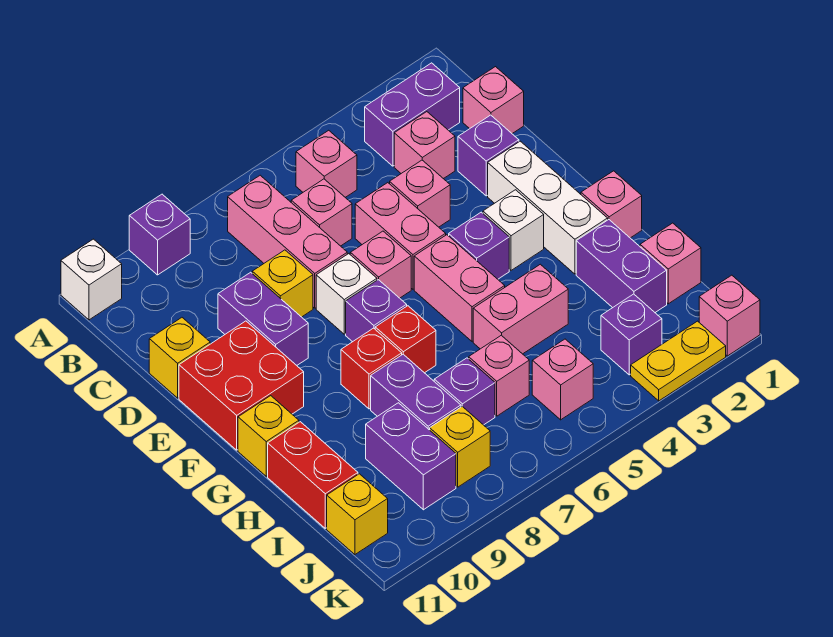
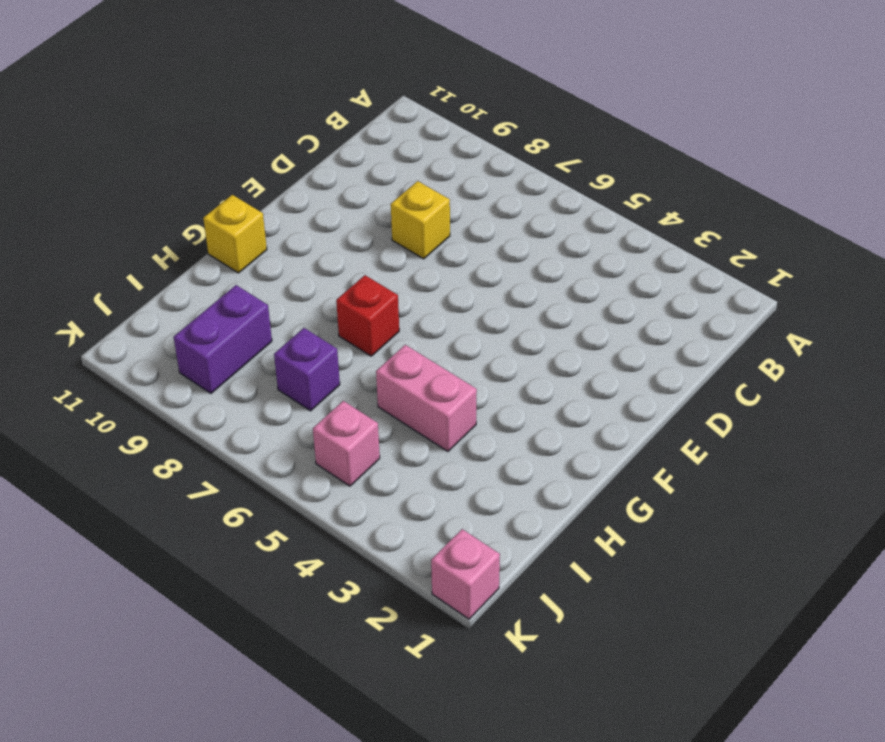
none -> purple brick A9 level 1
none -> white brick A11 level 1
none -> purple brick B2:B3 level 1
none -> pink brick B5 level 1

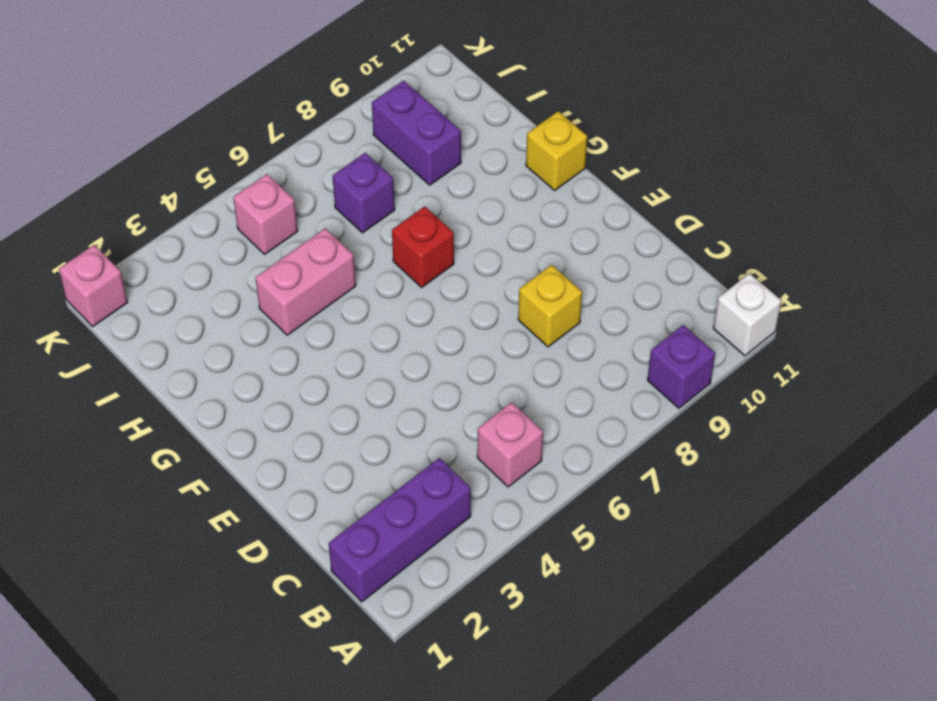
purple brick B1:B3 level 1 -> purple brick B2:B3 level 1
none -> pink brick B7:D7 level 1
none -> pink brick C1 level 1
none -> pink brick C3 level 1
none -> pink brick C6 level 1

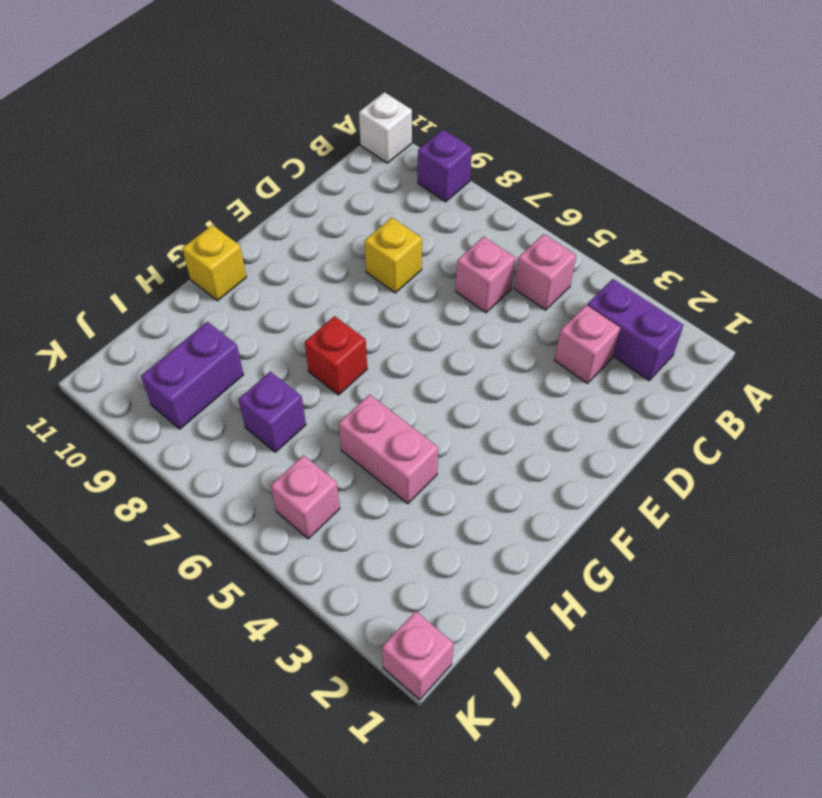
none -> pink brick B7:D7 level 1
none -> pink brick C1 level 1
none -> purple brick D2 level 1
none -> pink brick D4 level 1

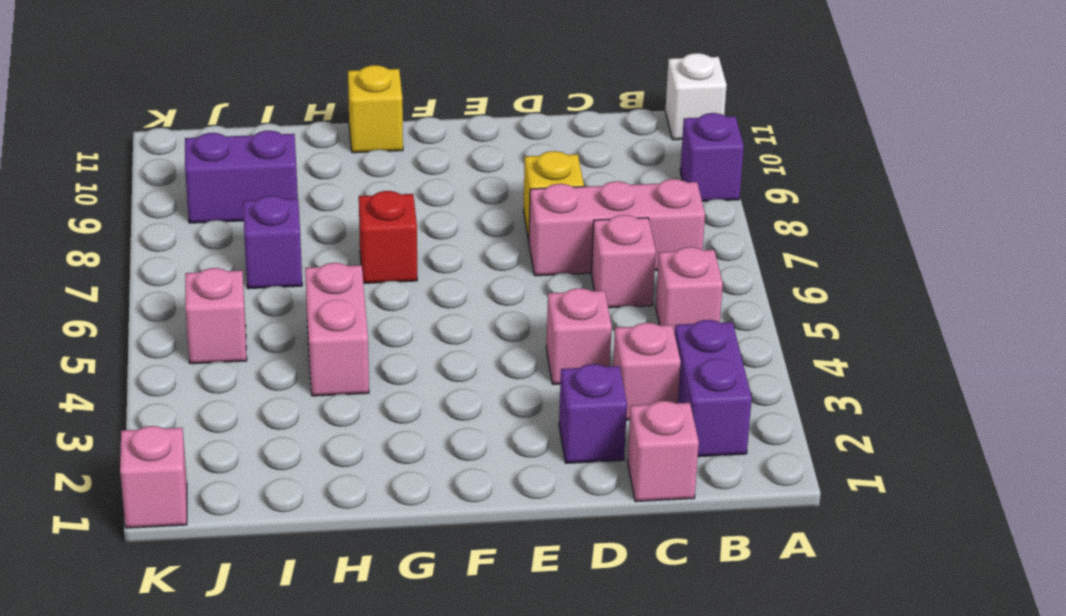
none -> pink brick D5:E5 level 1
none -> purple brick D9:E9 level 1
none -> yellow brick D11 level 1
none -> white brick E2:G2 level 1

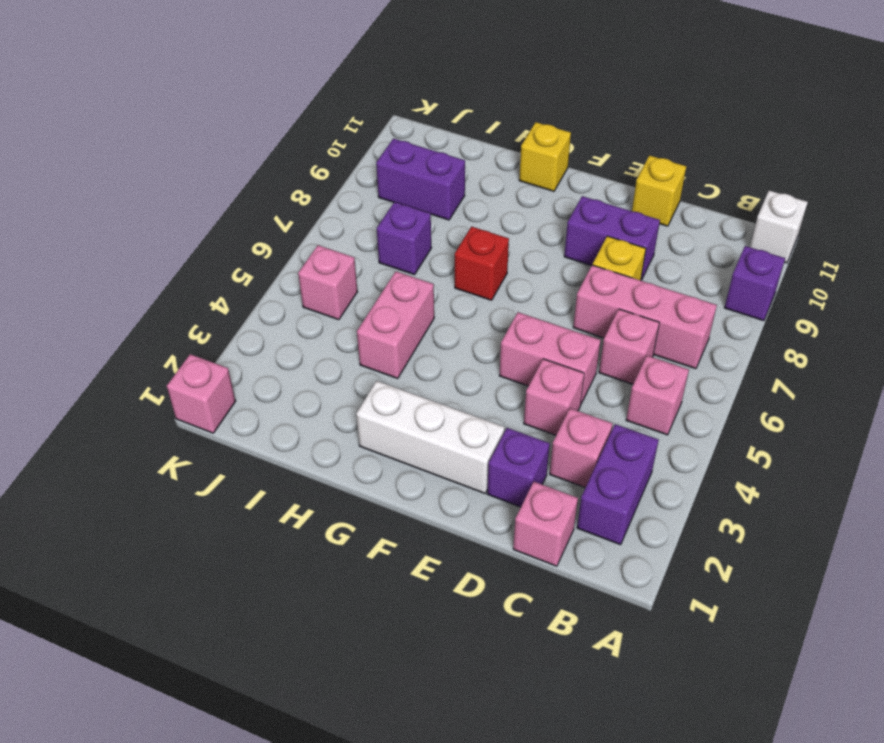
none -> pink brick E6 level 1
none -> white brick E7 level 1
none -> red brick E10:F11 level 1
none -> white brick F3 level 1

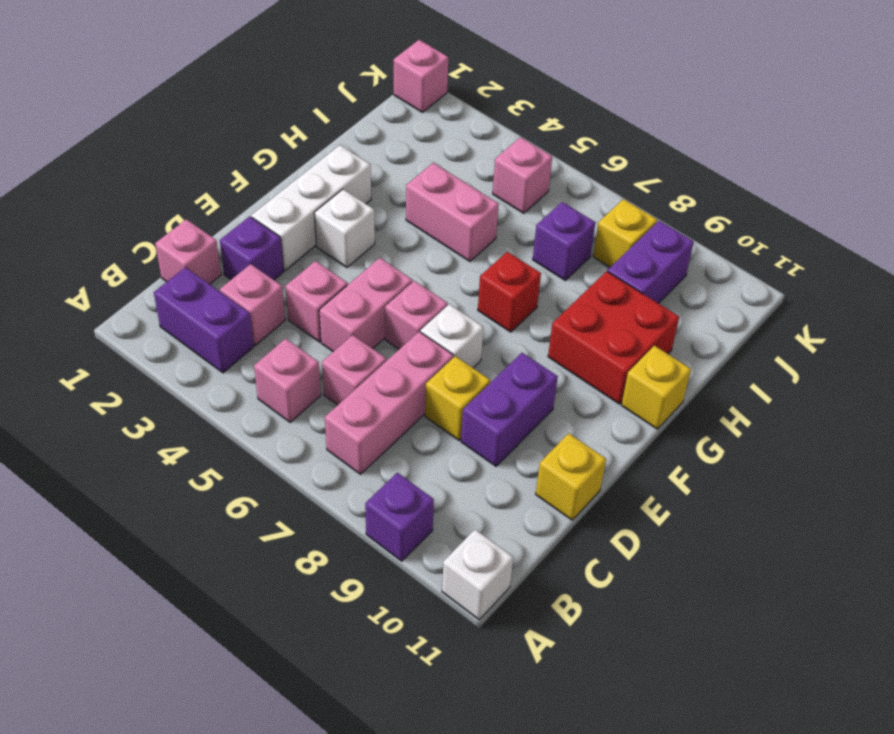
red brick G9:H10 level 1 -> red brick E10:F11 level 1
none -> purple brick F4 level 1
none -> pink brick F5:G5 level 1
none -> purple brick F7 level 1
none -> pink brick G1 level 1

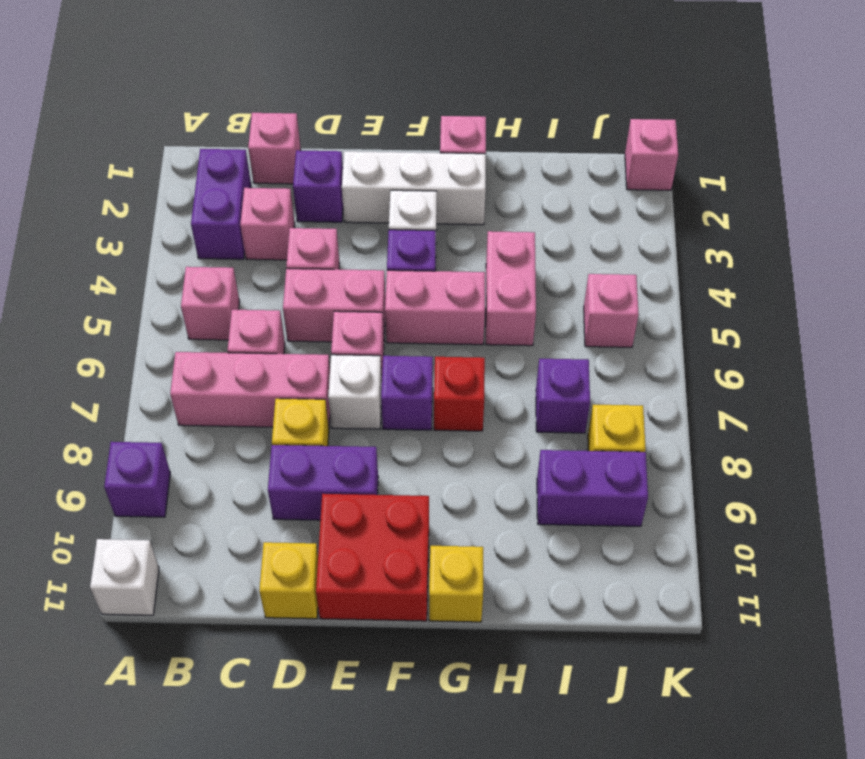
none -> red brick G8 level 1
none -> purple brick H2:I2 level 1
none -> purple brick H8:I8 level 1
none -> red brick H11:I11 level 1

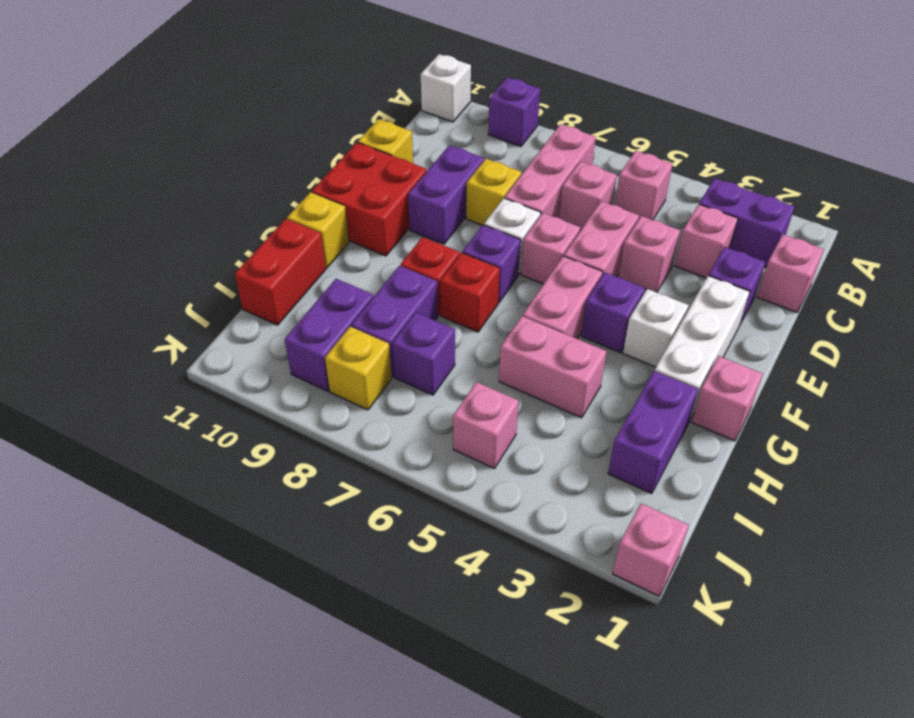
none -> pink brick I1 level 1
none -> pink brick I6 level 1
none -> purple brick J3 level 1
none -> yellow brick J11 level 1

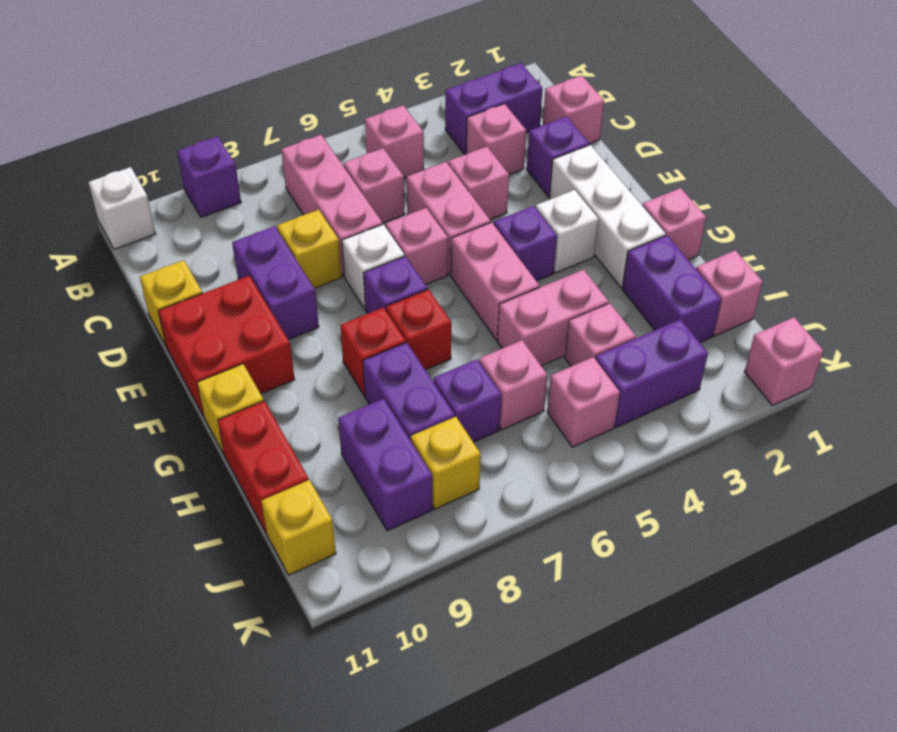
pink brick I4 level 1 -> none
purple brick J3:J4 level 1 -> purple brick J3 level 1
none -> yellow plate K2:K3 level 1

